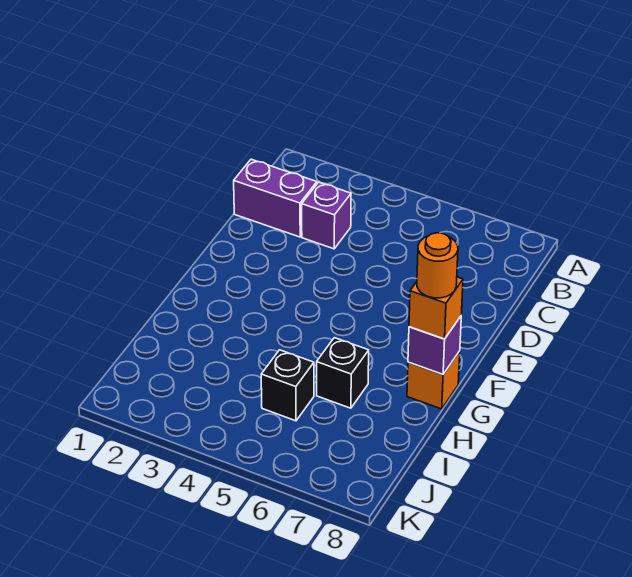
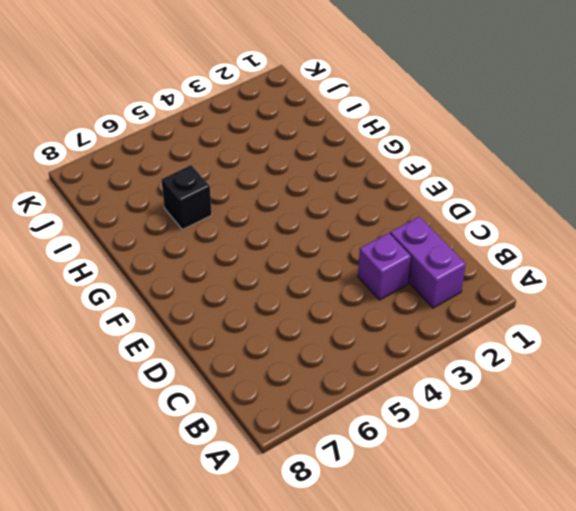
purple brick B2:C2 level 1 -> purple brick C1:C2 level 1
none -> orange brick G8 level 1
none -> black brick I5 level 1

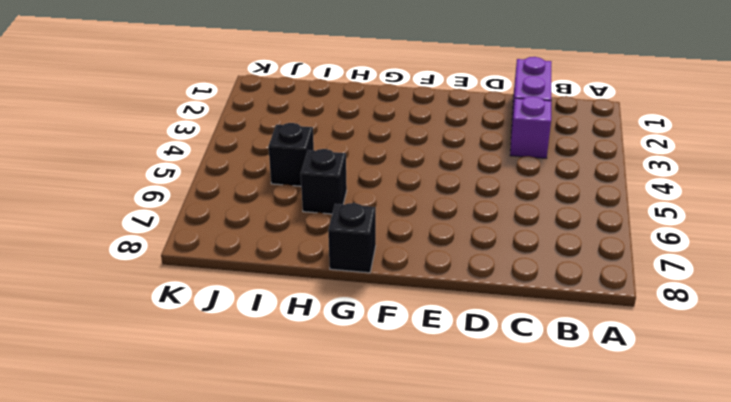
black brick G8 level 1 -> orange brick G8 level 1
none -> purple brick G8 level 2
none -> orange brick G8 level 3

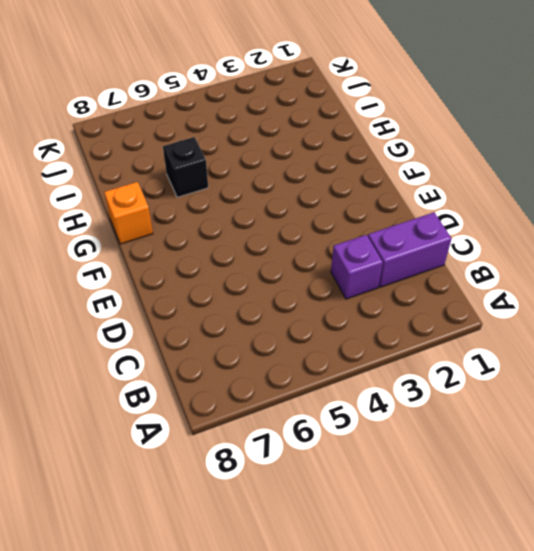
none -> black brick I5 level 1
none -> purple brick G8 level 2

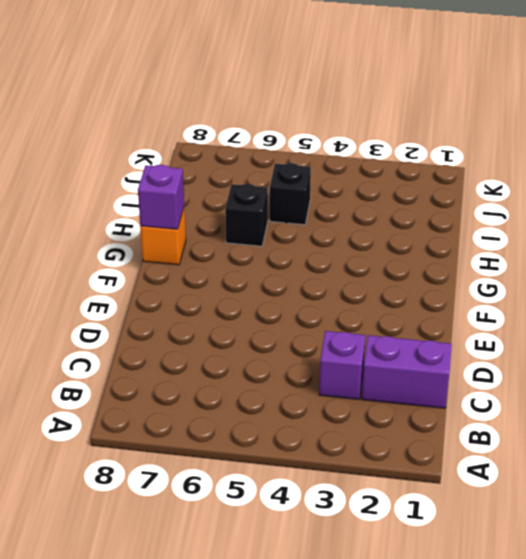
none -> orange brick G8 level 3
none -> orange round brick G8 level 4

